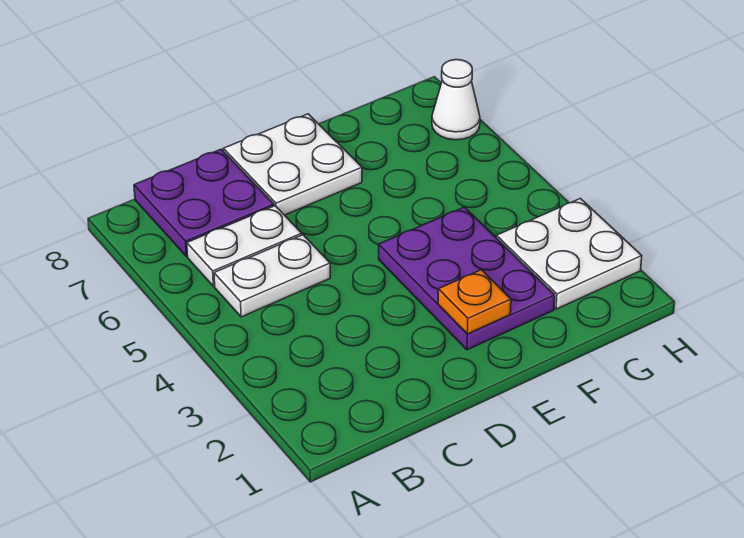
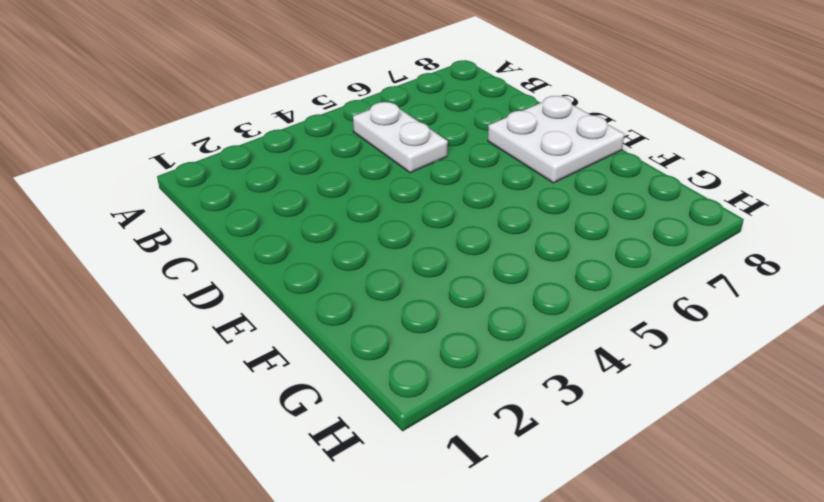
none -> white plate B6:C6 level 1
none -> purple plate B7:C8 level 1

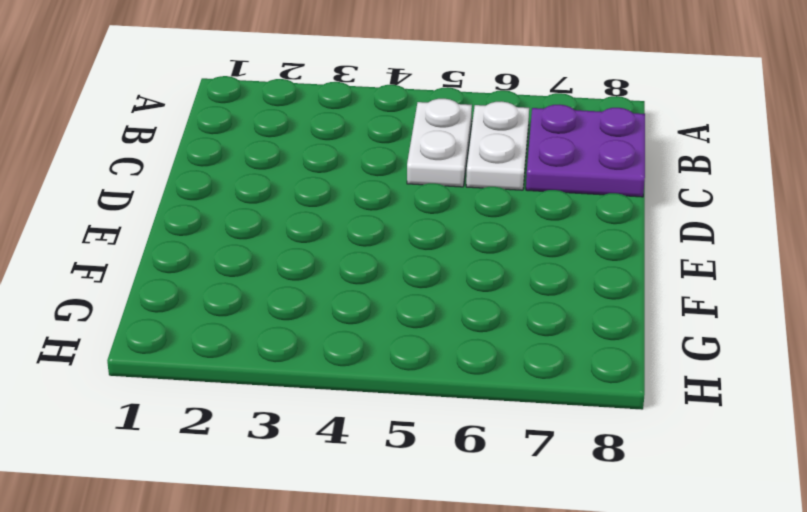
none -> white plate D7:E8 level 1
none -> purple plate E2:F4 level 1

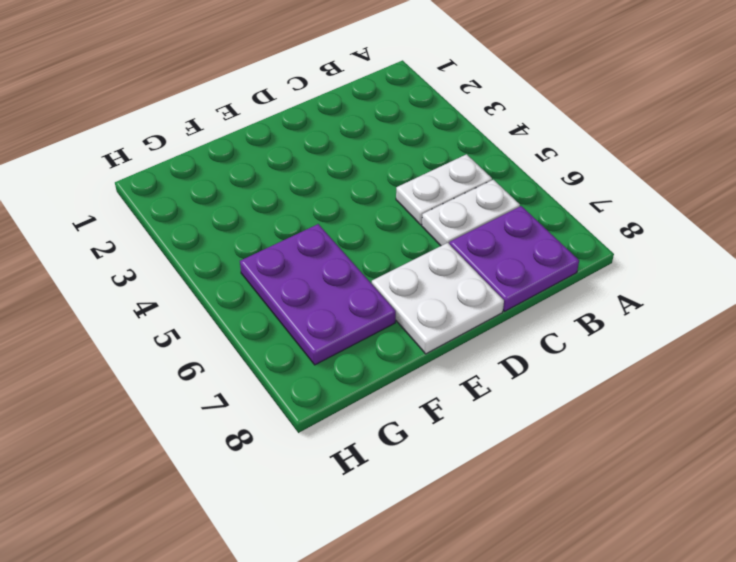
purple plate F5:G7 level 1 -> purple plate E2:F4 level 1
none -> white plate G2:H3 level 1
none -> white cone H7 level 1

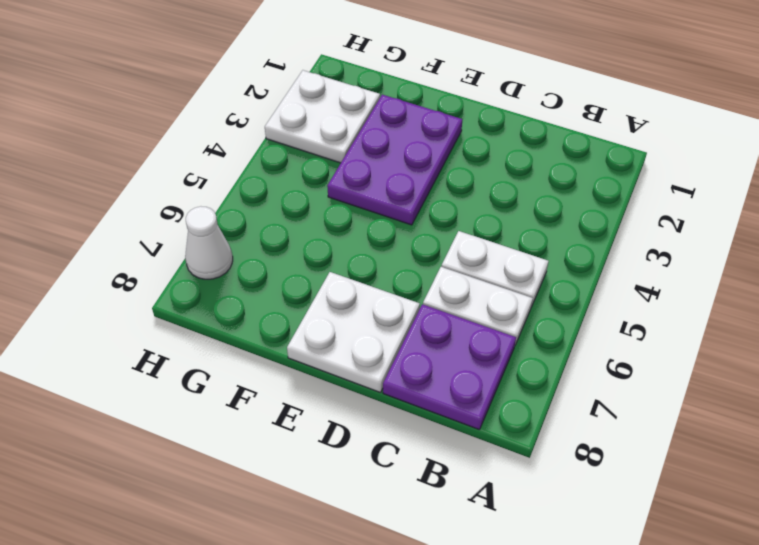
none -> orange plate E2 level 2

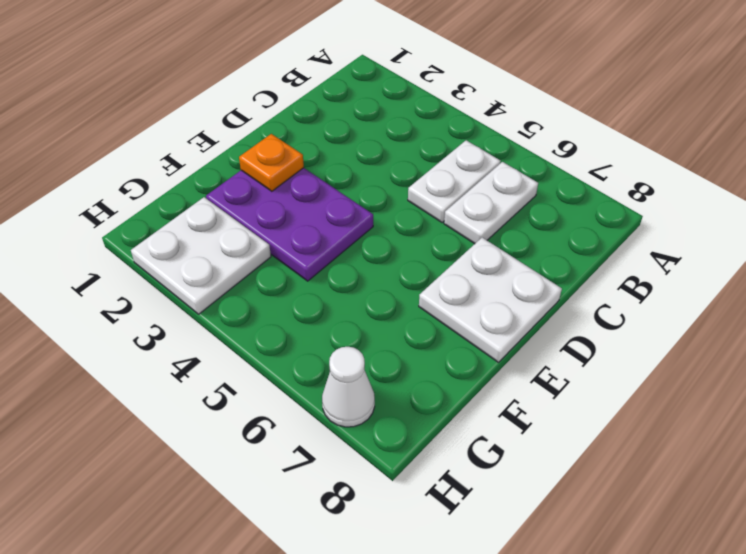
none -> purple plate B7:C8 level 1

